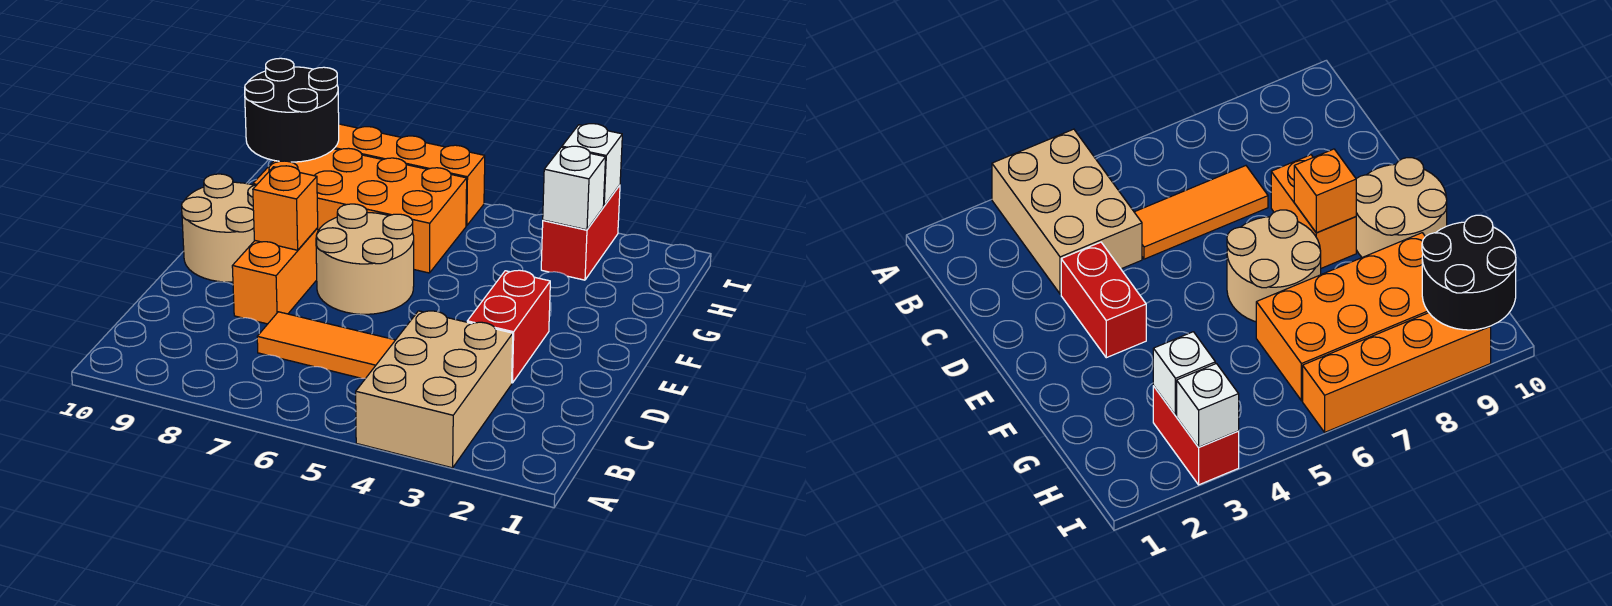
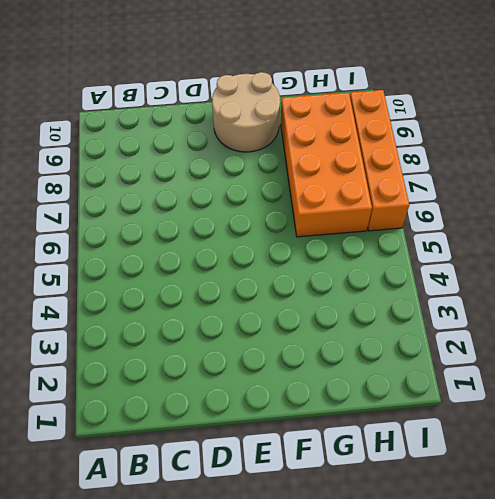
none -> tan brick A3:C4 level 1
none -> orange tile C5:C7 level 1
none -> red brick D3:E3 level 1

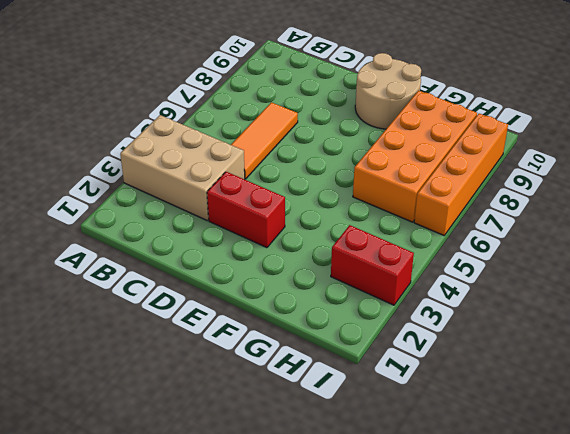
none -> orange brick D8:E8 level 1
none -> tan round brick E6:F7 level 1
none -> orange brick E8 level 2

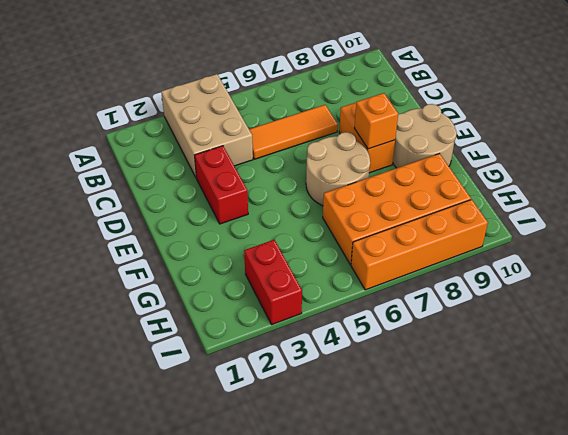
none -> white brick H3 level 2
none -> black round brick H9:I10 level 2
none -> white brick I3 level 2

